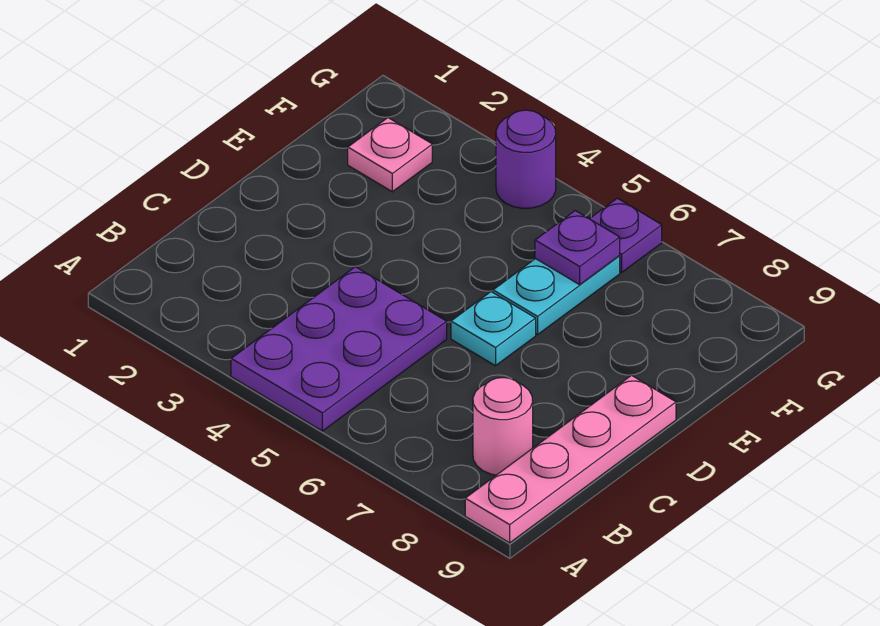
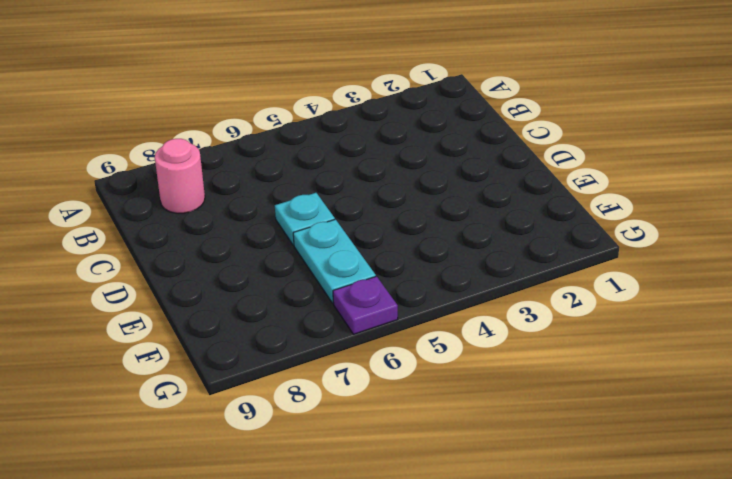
none -> purple plate A4:C5 level 1
none -> pink plate A9:D9 level 1

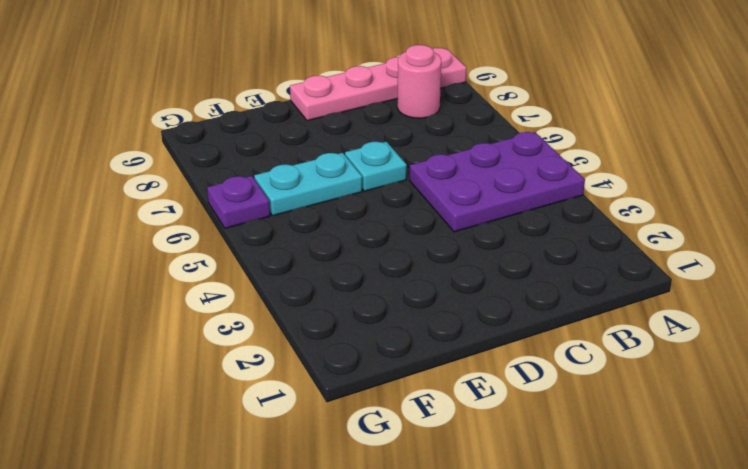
none -> pink plate F2 level 1
none -> purple round brick G4 level 1

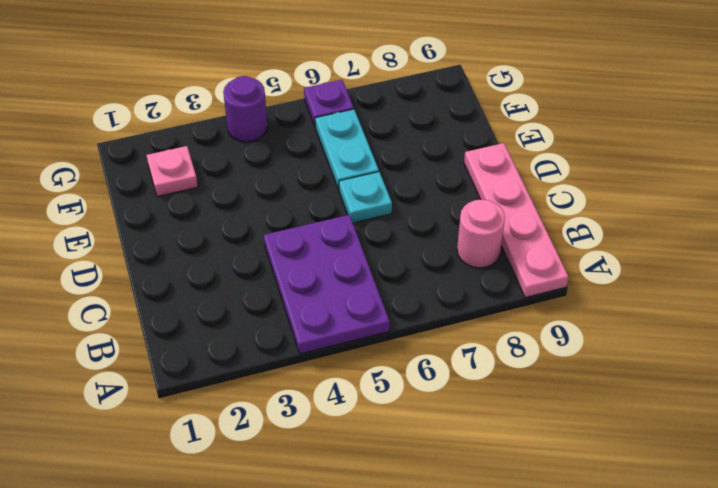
none -> purple plate F6 level 2

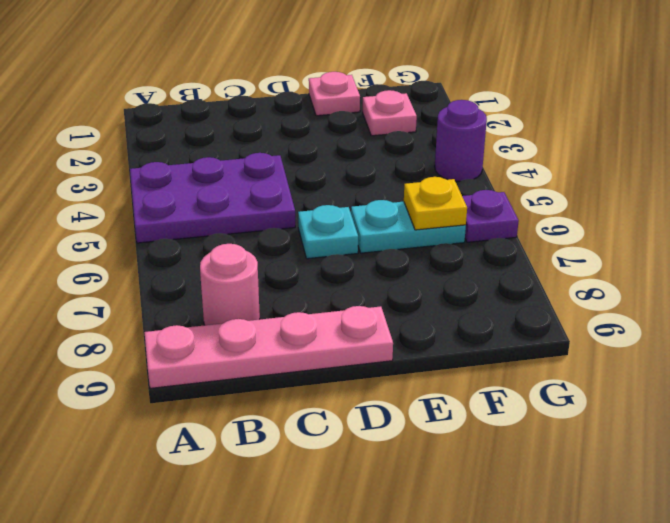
pink plate E1 level 1 -> none
yellow plate F6 level 2 -> purple plate F6 level 2

